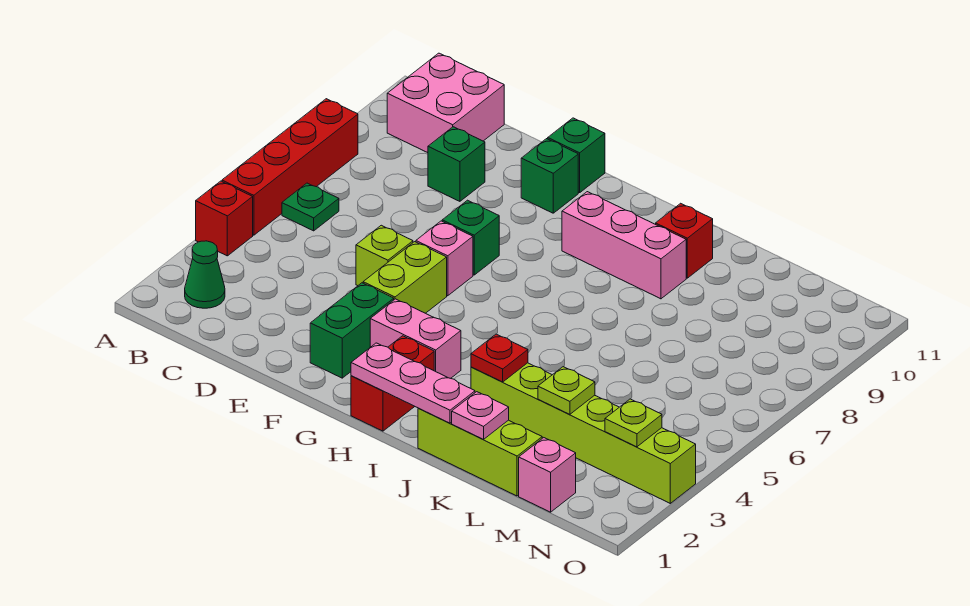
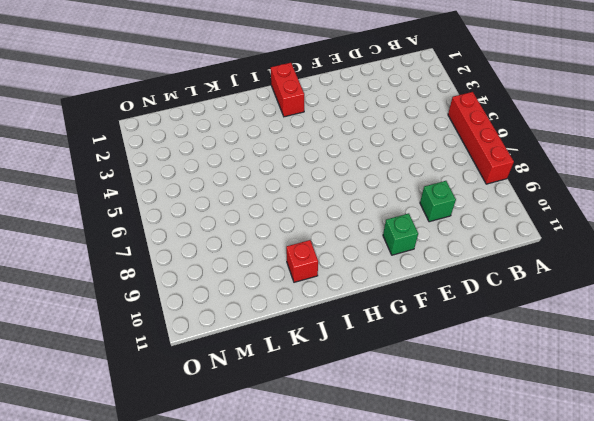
none -> red brick A4 level 1
none -> green cone B2 level 1
none -> green plate B6 level 1

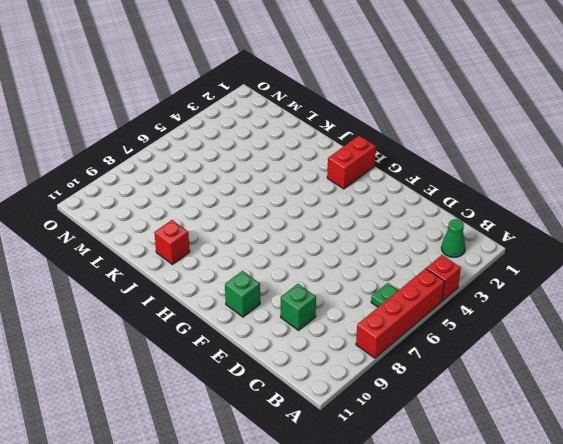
none -> pink brick B10:C11 level 1
none -> lime brick E5 level 1
none -> green brick F2:F3 level 1

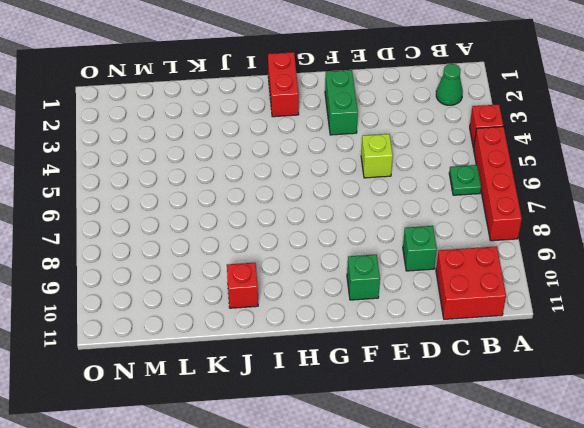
red brick B10:C11 level 1 -> pink brick B10:C11 level 1
none -> lime brick F4:F5 level 1
none -> pink brick F6 level 1
none -> green brick F7 level 1

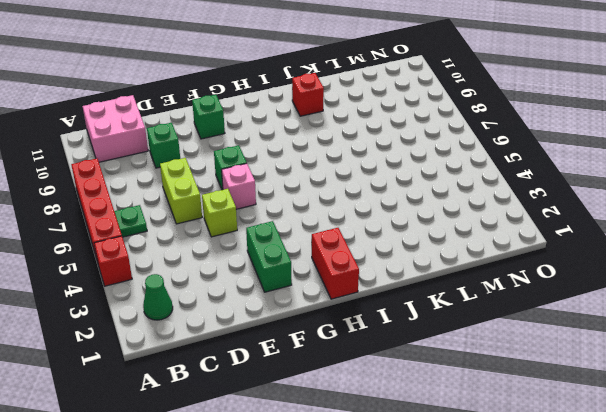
lime brick D6:D7 level 1 -> lime brick F4:F5 level 1
none -> green brick F11 level 1
none -> pink brick G3:H3 level 1
none -> pink brick H9:J9 level 1

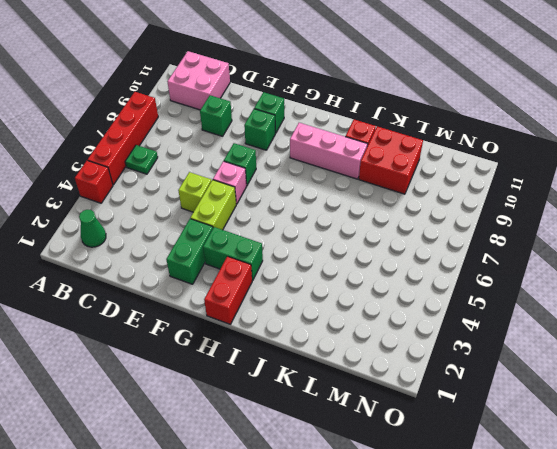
green brick F9 level 1 -> green brick F11 level 1
green brick G3:H3 level 1 -> pink brick G3:H3 level 1
red brick K9:L10 level 1 -> none
none -> lime brick J1:L1 level 1
none -> lime brick J3:O3 level 1
none -> pink brick M1 level 1

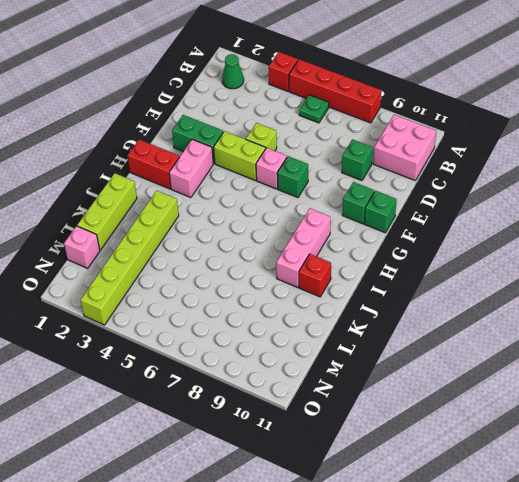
none -> pink plate H1:J1 level 2
none -> red plate J3 level 2
none -> pink plate K1 level 2

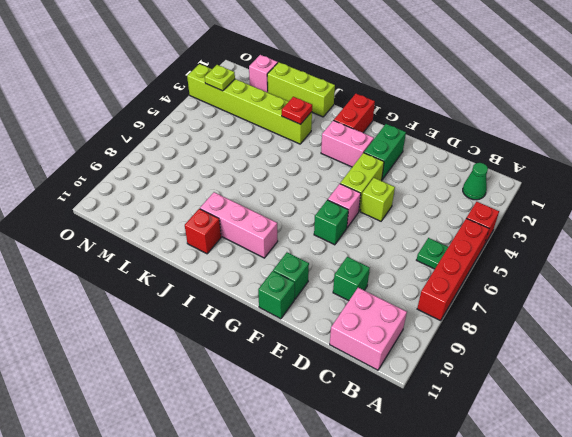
none -> pink plate H1:J1 level 2
none -> pink plate K1 level 2
none -> lime plate L3 level 2

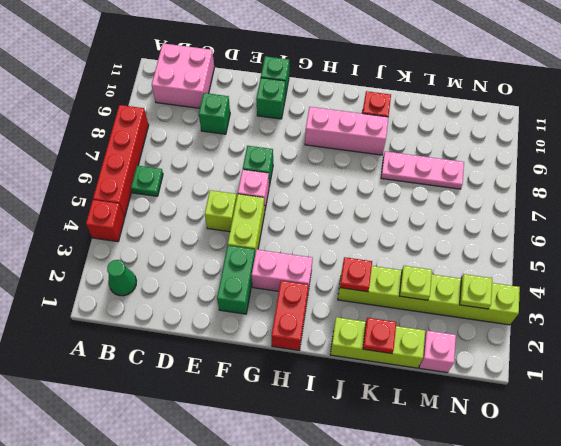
red plate K1 level 2 -> pink plate K1 level 2
pink plate K8:M8 level 1 -> pink plate H1:J1 level 2

